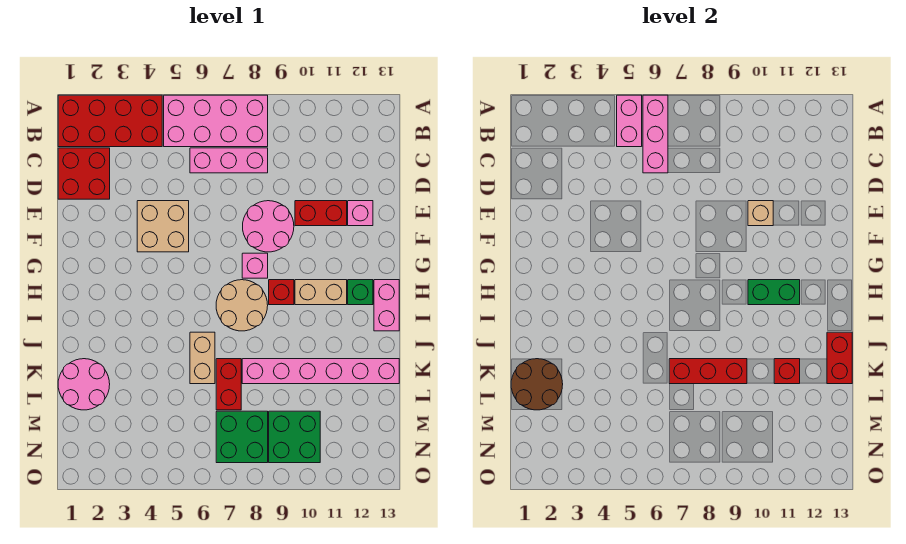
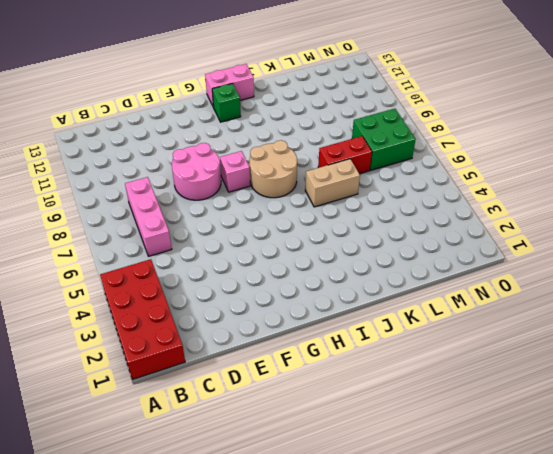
none -> pink brick A5:B8 level 1
none -> red brick C1:D2 level 1
none -> tan brick E4:F5 level 1

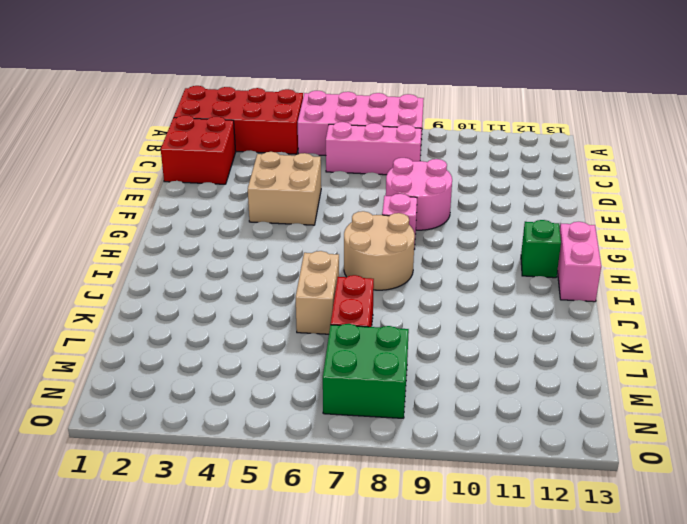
none -> red brick E10:E11 level 1
none -> pink brick E12 level 1
none -> red brick H9 level 1

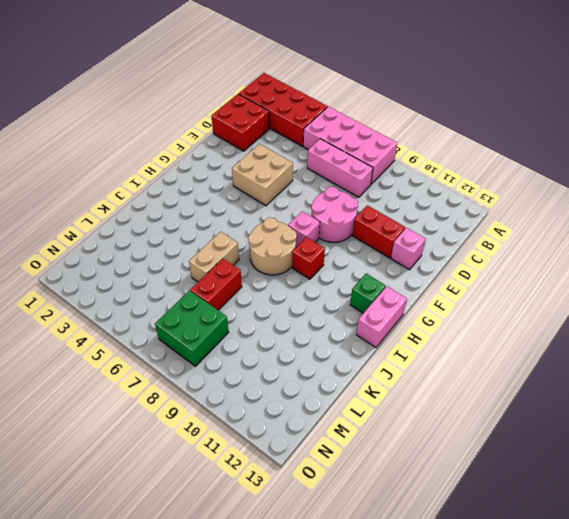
none -> tan brick H10:H11 level 1
none -> pink round brick K1:L2 level 1
none -> pink brick K8:K13 level 1

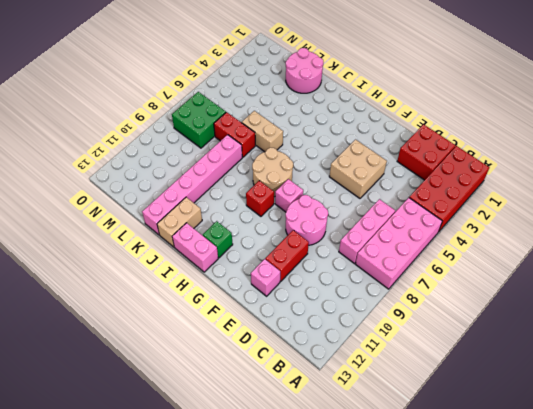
tan brick J12:J13 level 1 -> tan brick H10:H11 level 1
none -> green brick M9:N10 level 1
none -> pink brick A5:B5 level 2
none -> pink brick A6:C6 level 2

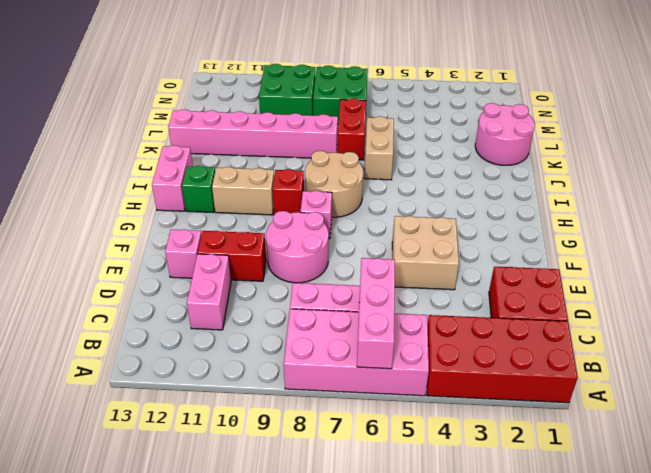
pink brick C11:D11 level 1 -> pink brick A5:B5 level 2
none -> tan brick E10 level 2
none -> green brick H10:H11 level 2
none -> red brick J13:K13 level 2

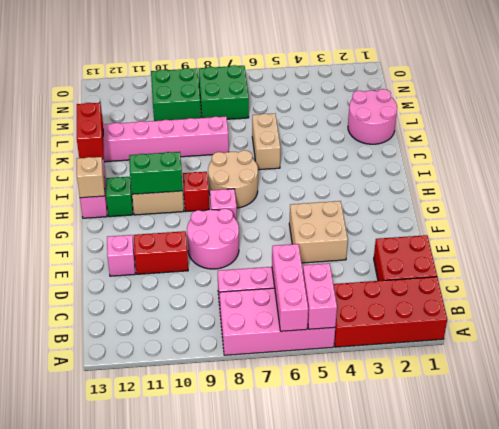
tan brick H13 level 2 -> tan brick E10 level 2
none -> red brick K7:L7 level 1
none -> brown round brick K1:L2 level 2
none -> red brick K7:K9 level 2

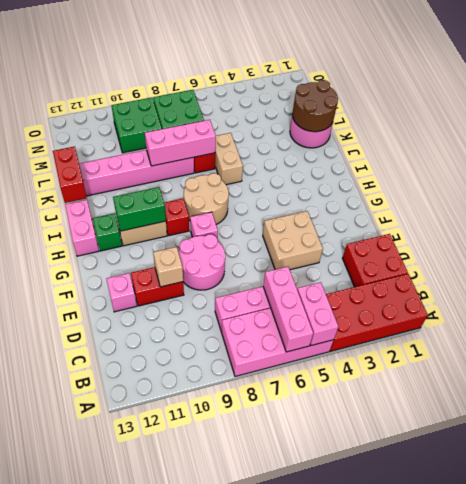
pink brick K7:K9 level 2 -> red brick K7:K9 level 2
none -> red brick K11 level 2

